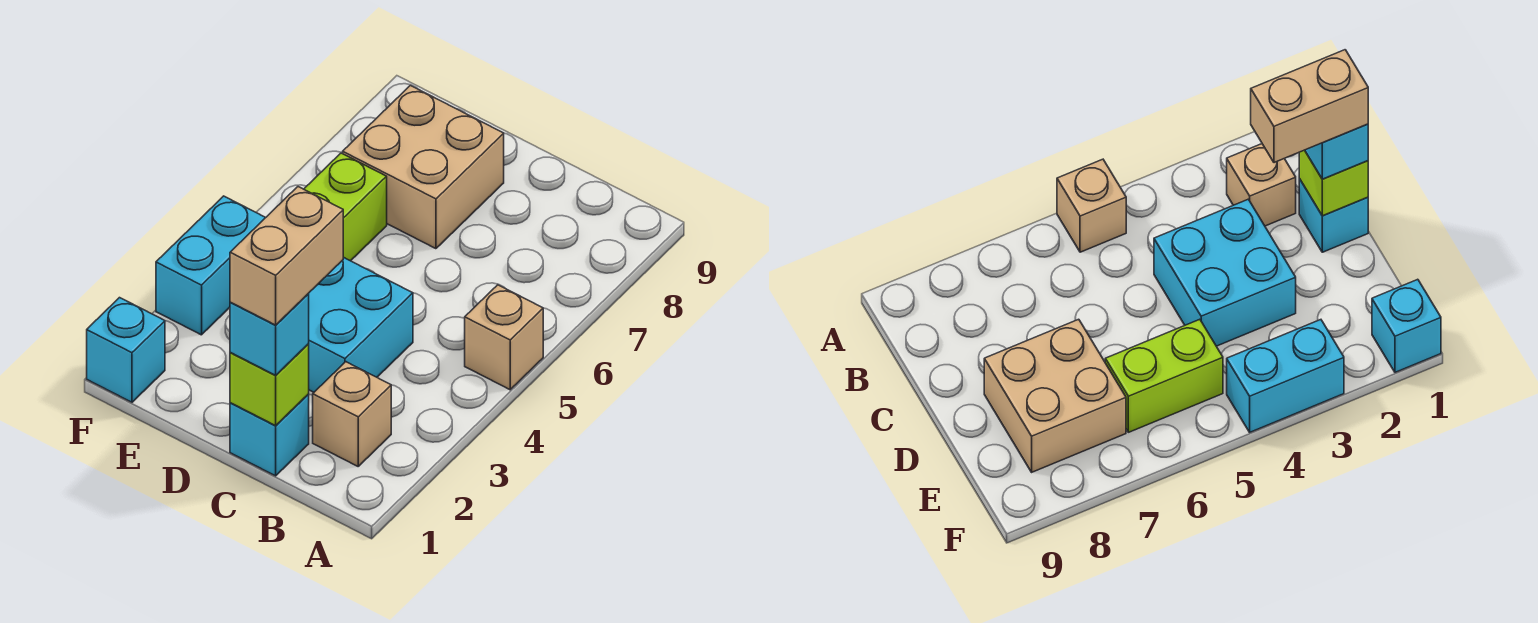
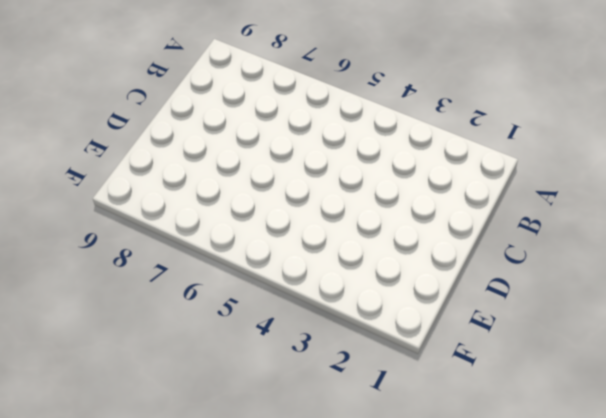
none -> tan brick A5 level 1
none -> tan brick B2 level 1

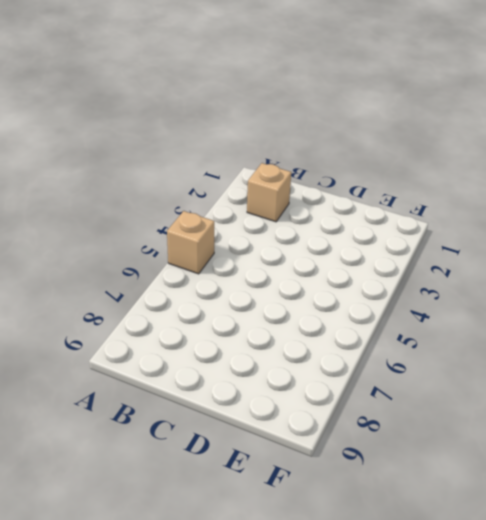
none -> cyan brick C1 level 1
none -> cyan brick C3:D4 level 1

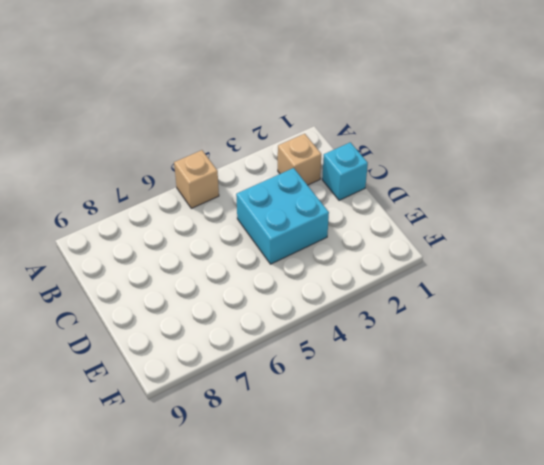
none -> tan brick D7:E8 level 1
none -> lime brick E5:E6 level 1

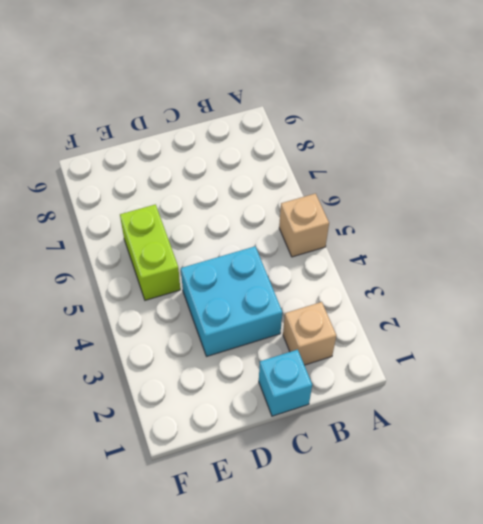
none -> tan brick D7:E8 level 1
none -> cyan brick F1 level 1

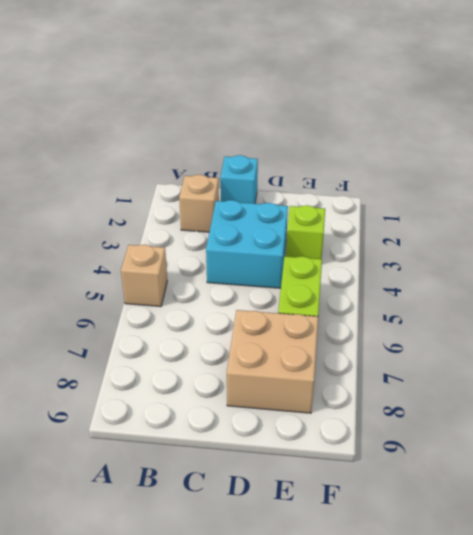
lime brick E3 level 1 -> lime brick C1 level 2
none -> cyan brick F1 level 1
none -> cyan brick F3:F4 level 1

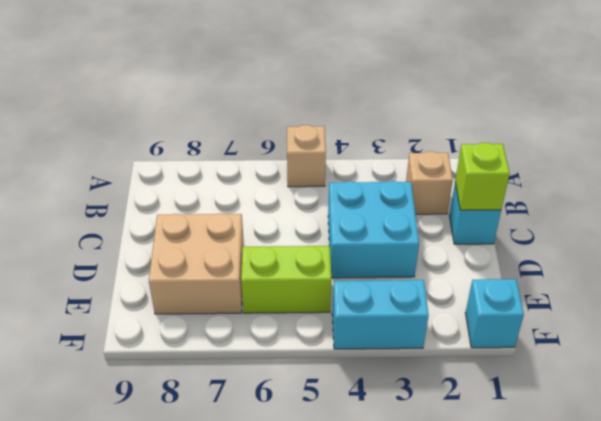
none -> cyan brick C1 level 3
none -> tan brick C1:C2 level 4

